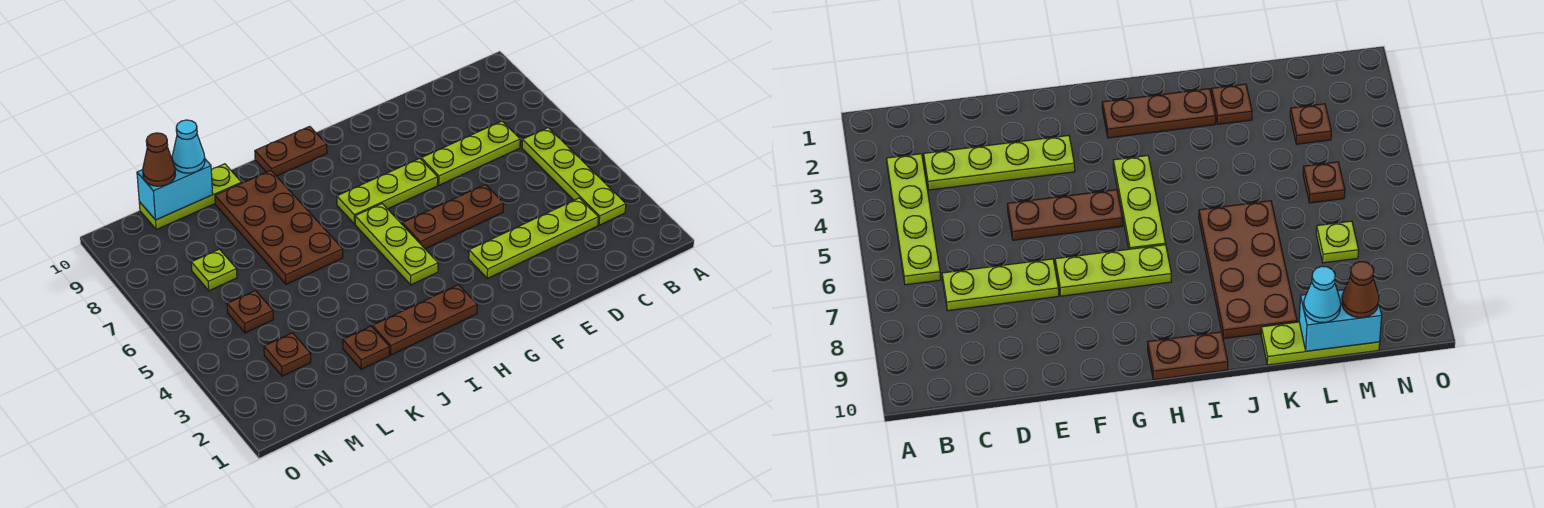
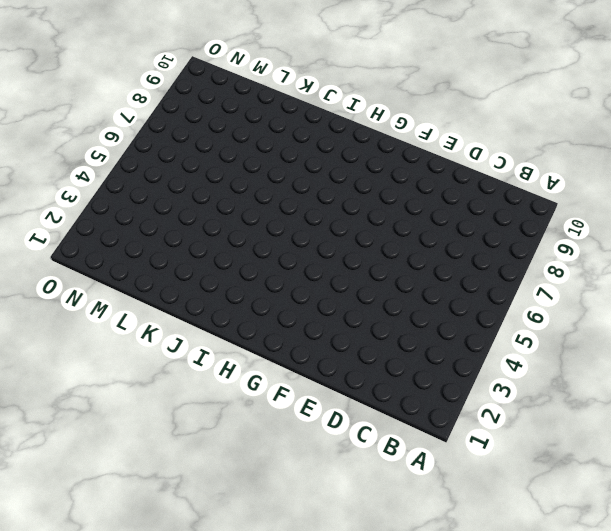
none -> lime plate B3:B6 level 1
none -> lime plate C3:F3 level 1
none -> lime plate C7:E7 level 1

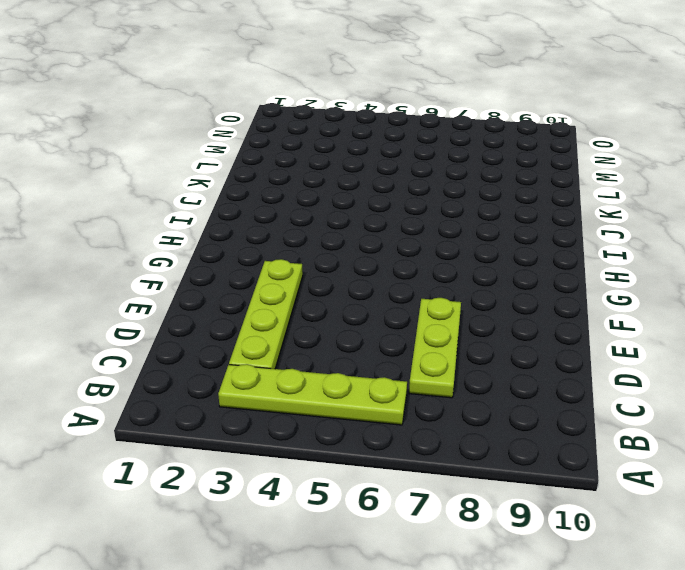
none -> brown plate E5:G5 level 1
none -> lime plate F7:H7 level 1
none -> brown plate H2:J2 level 1

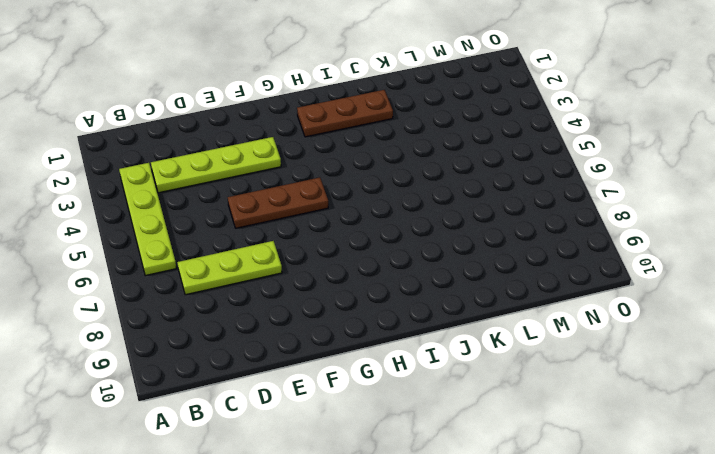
none -> lime plate F7:H7 level 1
none -> lime plate H4:H6 level 1
none -> brown plate H10:I10 level 1

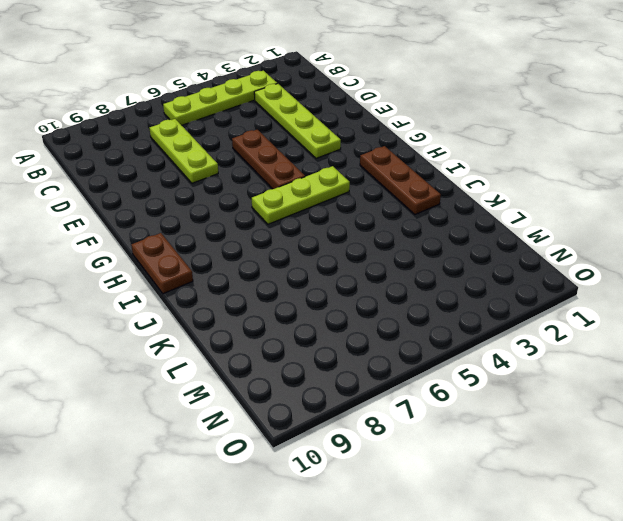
none -> lime plate F7:H7 level 1
none -> brown plate J6:K9 level 1
none -> brown plate K2 level 1

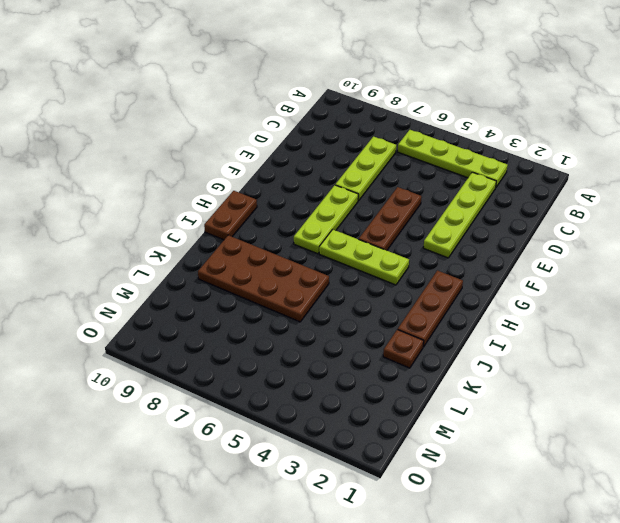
none -> lime plate K10:M10 level 1
none -> brown plate M3 level 1
none -> brown plate M5 level 1

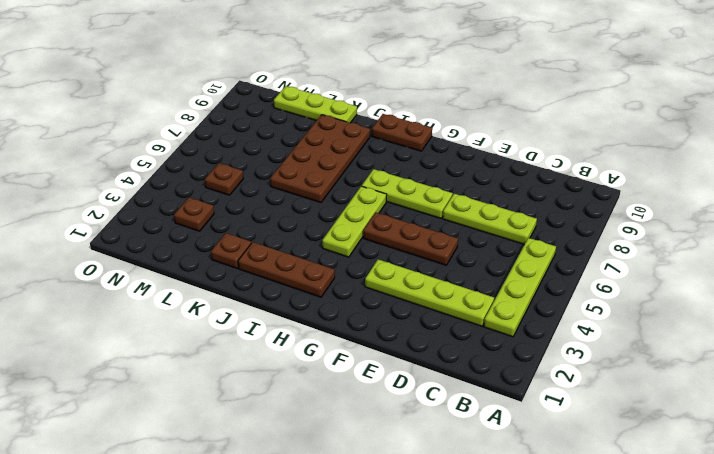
none -> lime plate M7 level 1
none -> cyan brick L10:M10 level 2
none -> cyan cone L10 level 3

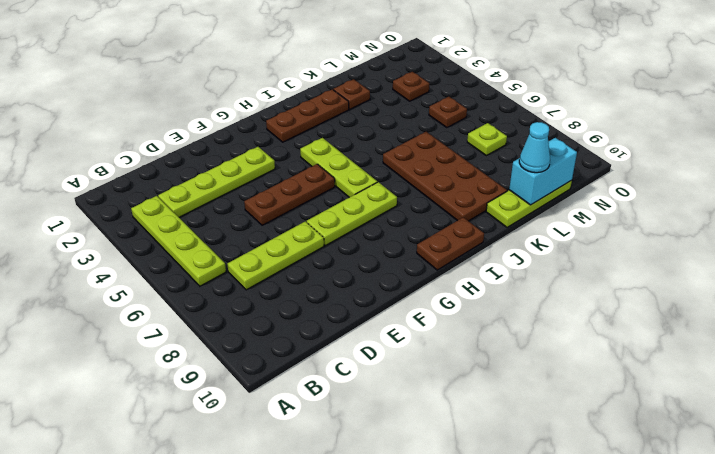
none -> brown cone M10 level 3

